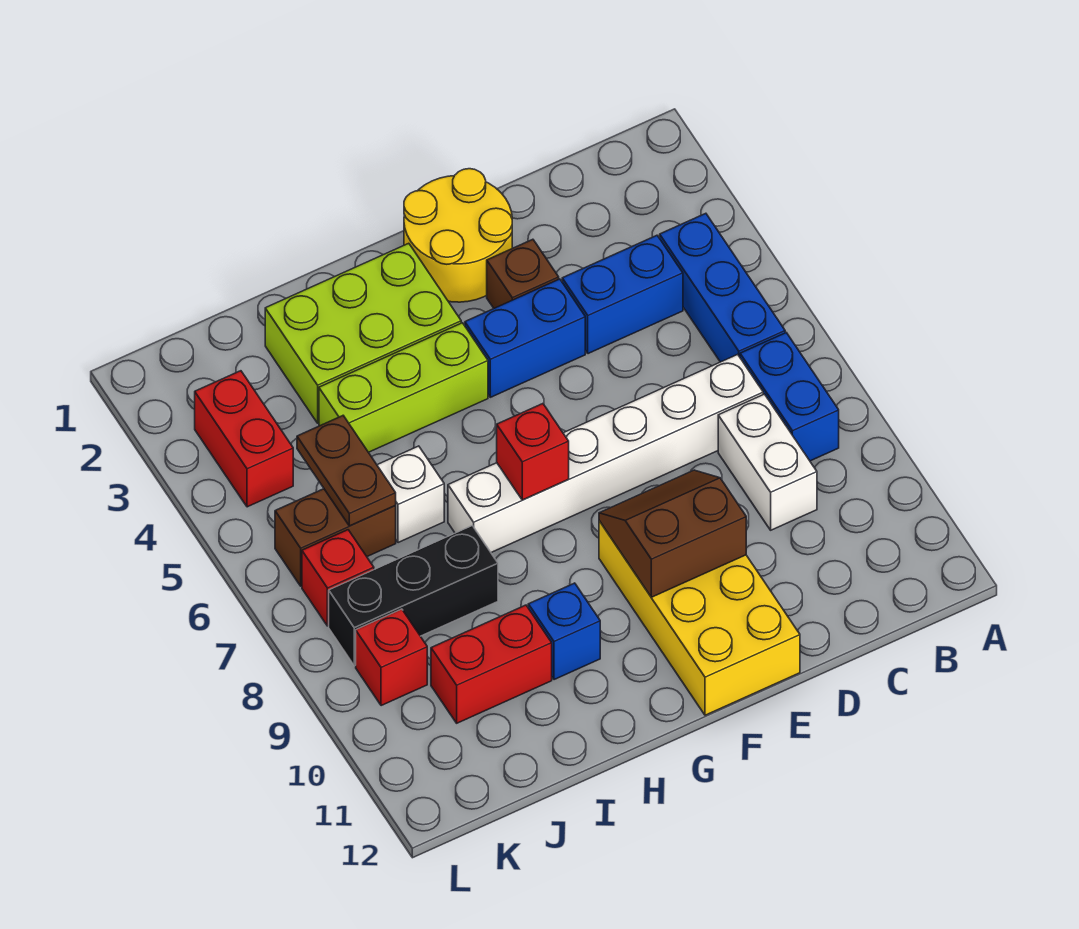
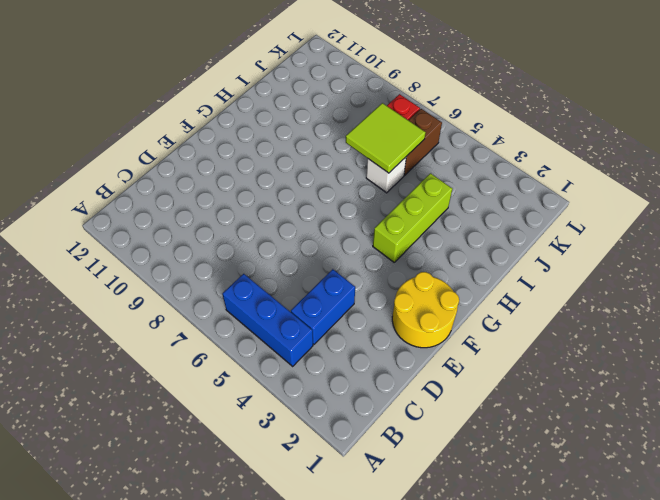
lime tile I6:J7 level 2 -> brown plate J5:J6 level 2
none -> blue brick B7:B8 level 1
none -> white brick C7:H7 level 1
none -> white brick C8:C9 level 1

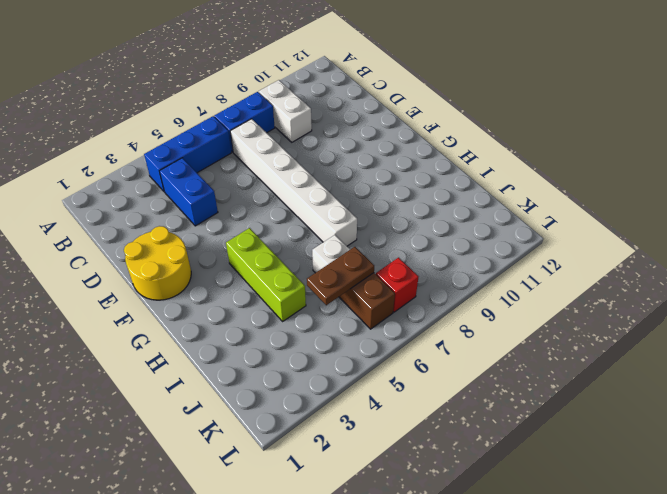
white brick B9:C9 level 1 -> white brick C8:C9 level 1
none -> brown brick E3 level 1
none -> blue brick E4:F4 level 1
none -> yellow brick E9:F12 level 1

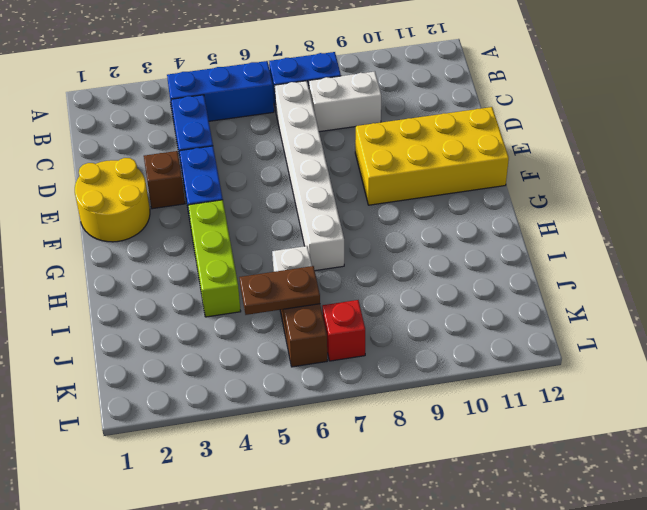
none -> lime brick G2:I3 level 1
none -> blue brick H10 level 1
none -> black brick I8:K8 level 1

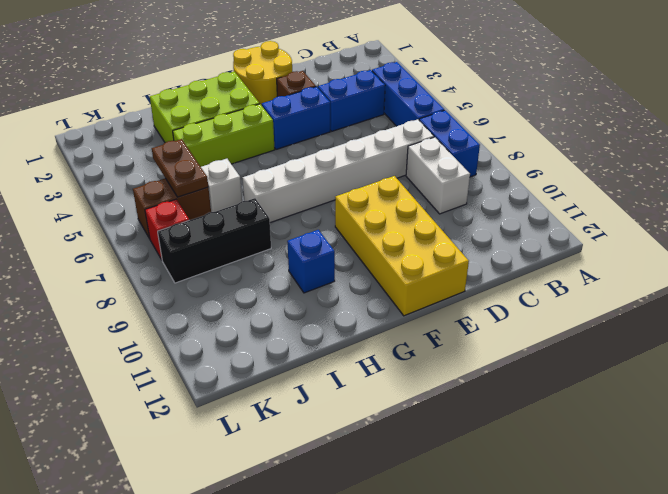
none -> red brick I10:J10 level 1
none -> red brick K3:K4 level 1
none -> red brick K9 level 1

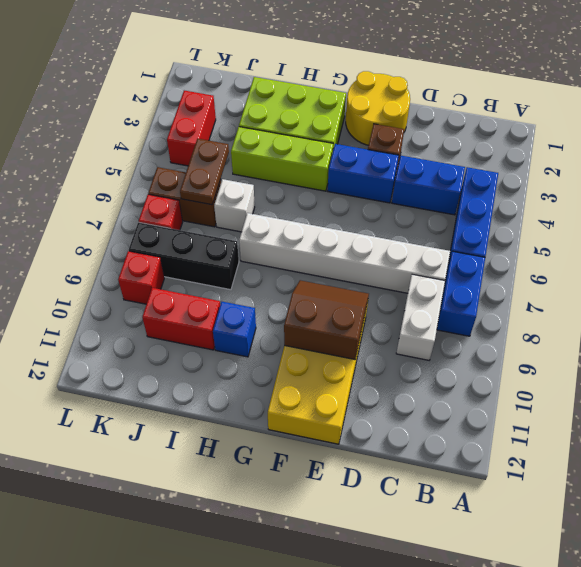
none -> red brick G7 level 2

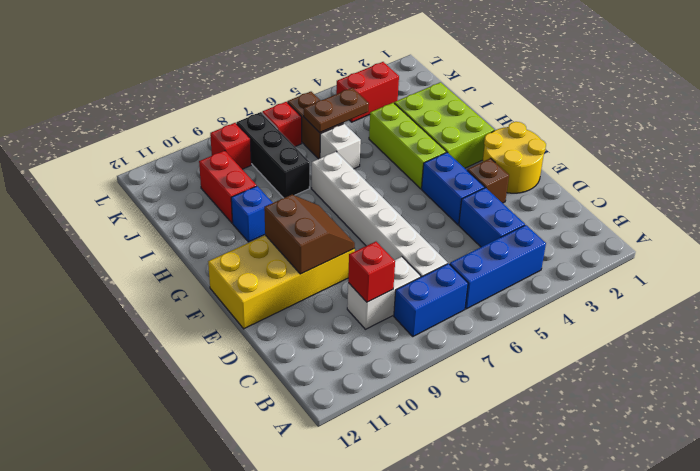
red brick C9 level 2 -> red brick G7 level 2

